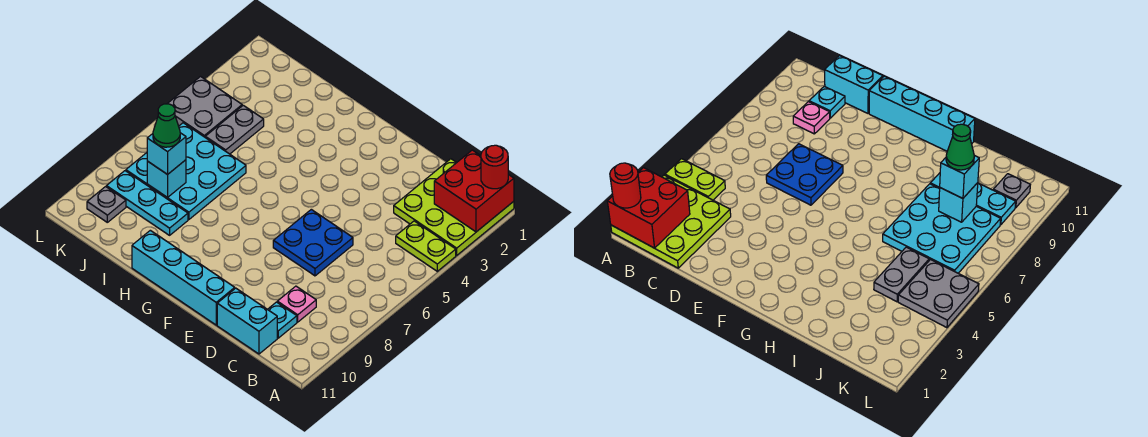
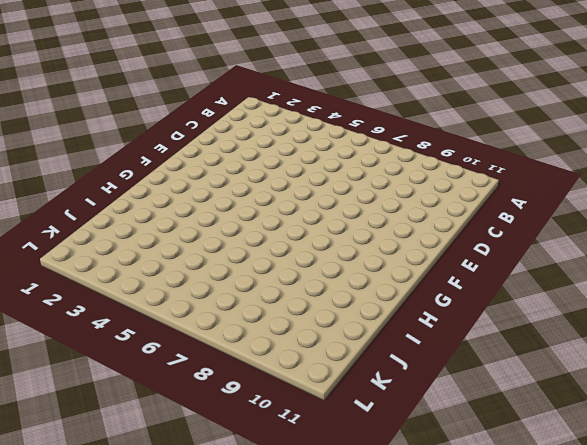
none -> lime plate A1:C3 level 1
none -> lime plate A4:B4 level 1
none -> pink plate C9 level 1

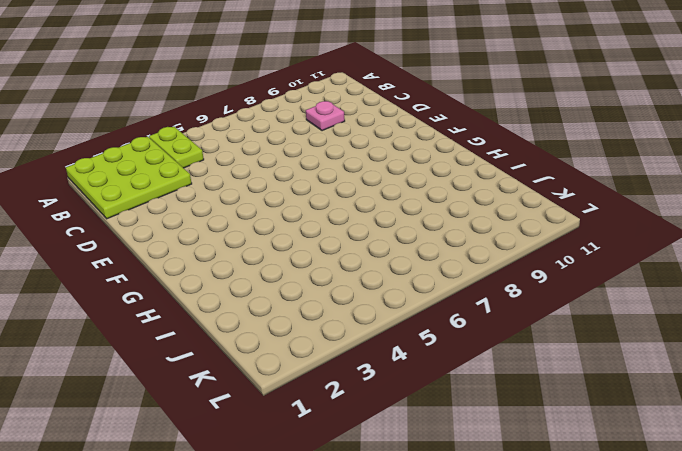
none -> cyan plate C10 level 1
none -> cyan brick C11:D11 level 1
none -> blue plate D6:E7 level 1

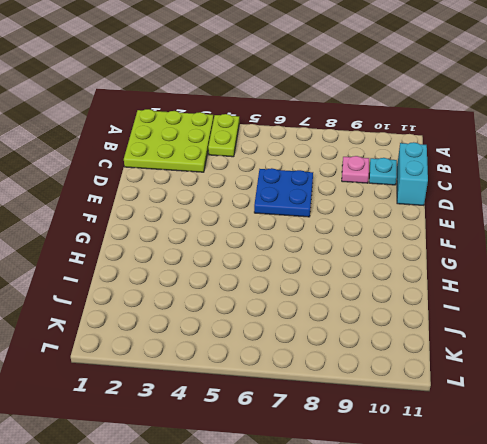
none -> cyan brick E11:H11 level 1
none -> cyan plate I6:K8 level 1
none -> cyan plate I9:K9 level 1

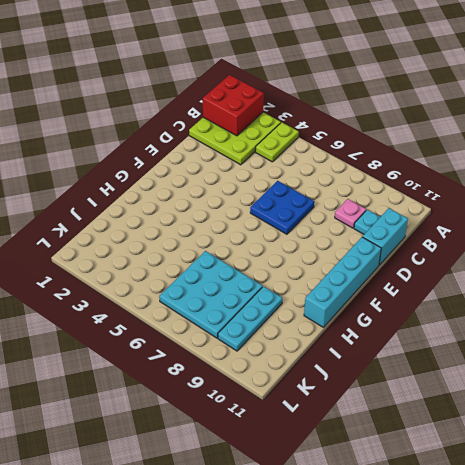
none -> grey plate J4:J5 level 1
none -> grey plate K4:L5 level 1
none -> grey plate K10 level 1

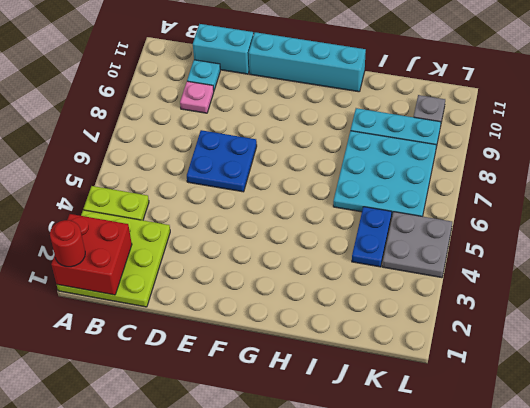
blue plate J4:J5 level 1 -> grey plate J4:J5 level 1
none -> cyan brick J8 level 2
none -> cyan brick J8 level 3
none -> green cone J8 level 4

